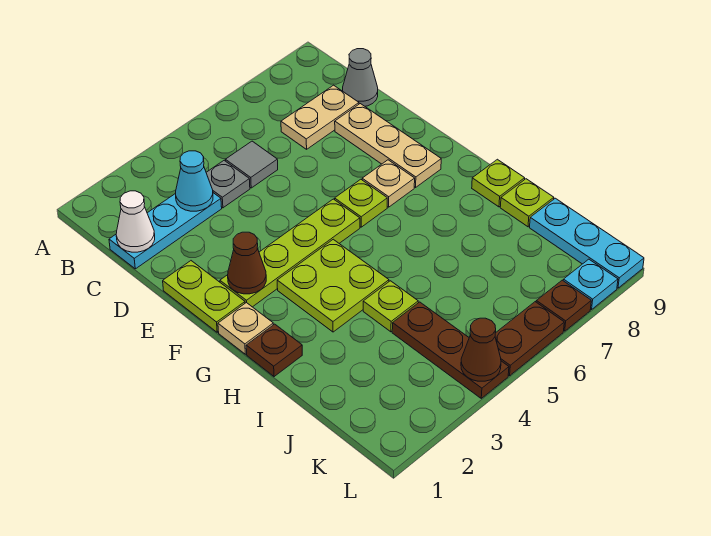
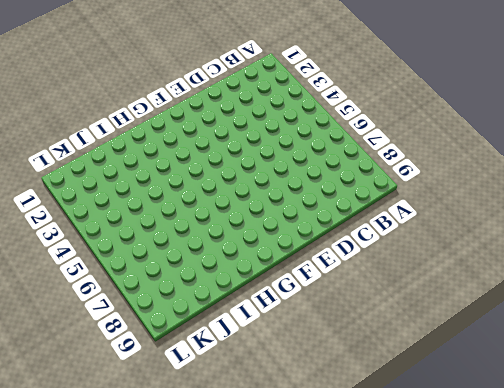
none -> cyan plate C1:C3 level 1
none -> grey plate C4 level 1
none -> grey tile C5 level 1

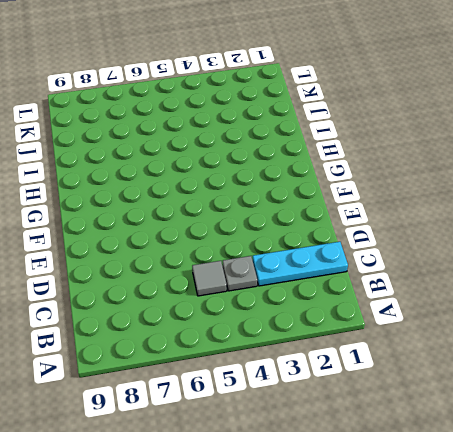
none -> tan plate C7:C8 level 1
none -> grey cone C9 level 1
none -> tan plate D8:F8 level 1

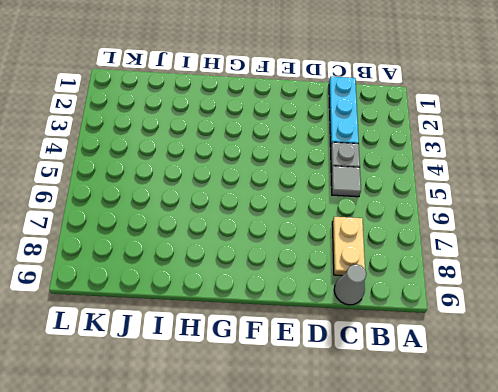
none -> tan plate D8:F8 level 1
none -> lime plate E1:F1 level 1
none -> lime plate F2:F5 level 1

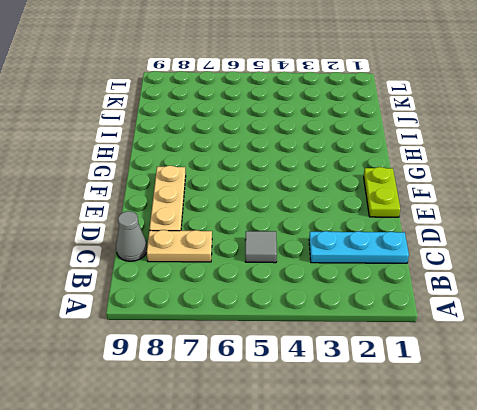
none -> grey plate C4 level 1
none -> lime plate F2:F5 level 1
none -> lime plate F6 level 1

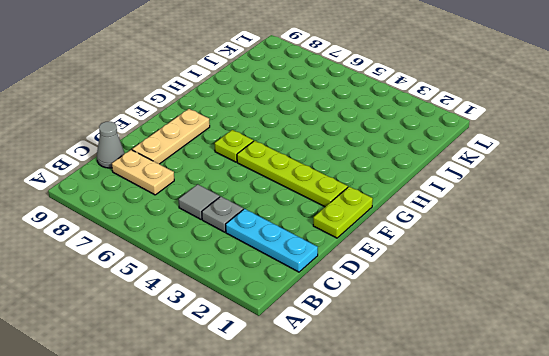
none -> tan plate F7 level 1
none -> tan plate G1 level 1
none -> lime plate G3:H4 level 1

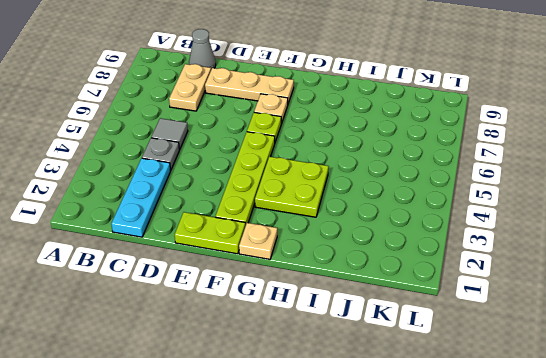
none -> brown plate H1 level 1
none -> lime plate H9 level 1
none -> lime plate I4 level 1

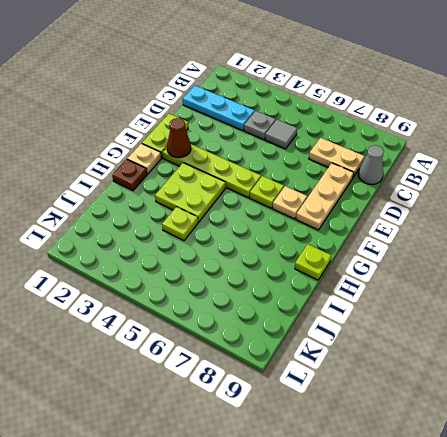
none -> lime plate I9 level 1
none -> brown plate J4:L4 level 1
none -> cyan plate J9:L9 level 1

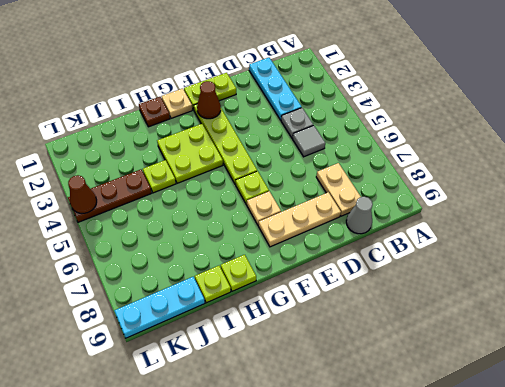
none -> brown plate L5:L6 level 1
none -> brown plate L7 level 1
none -> cyan plate L8 level 1

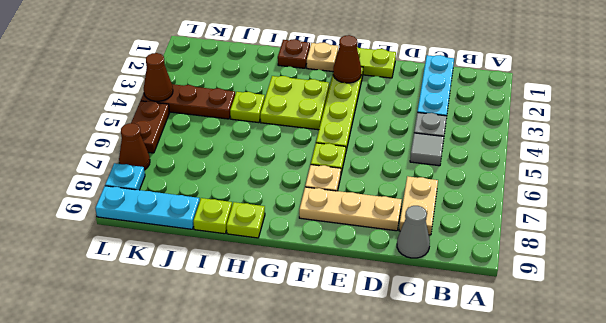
brown cone L7 level 1 -> brown plate L7 level 1
none -> white cone C1 level 2
none -> cyan cone C3 level 2

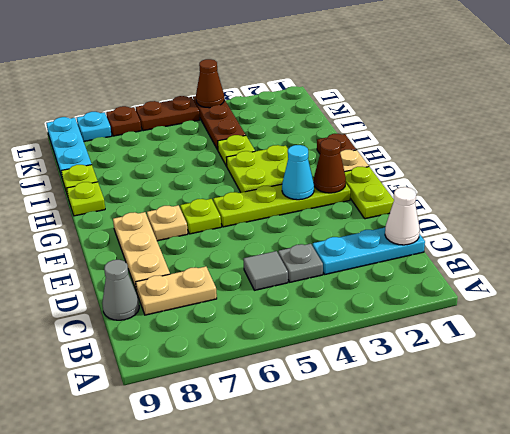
cyan cone F3 level 2 -> cyan cone C3 level 2

